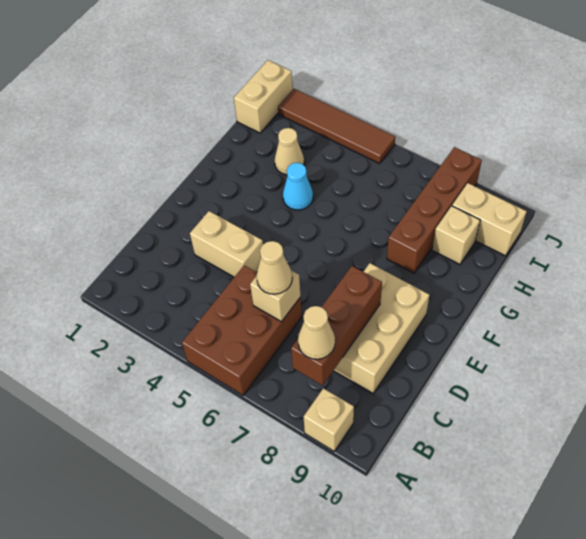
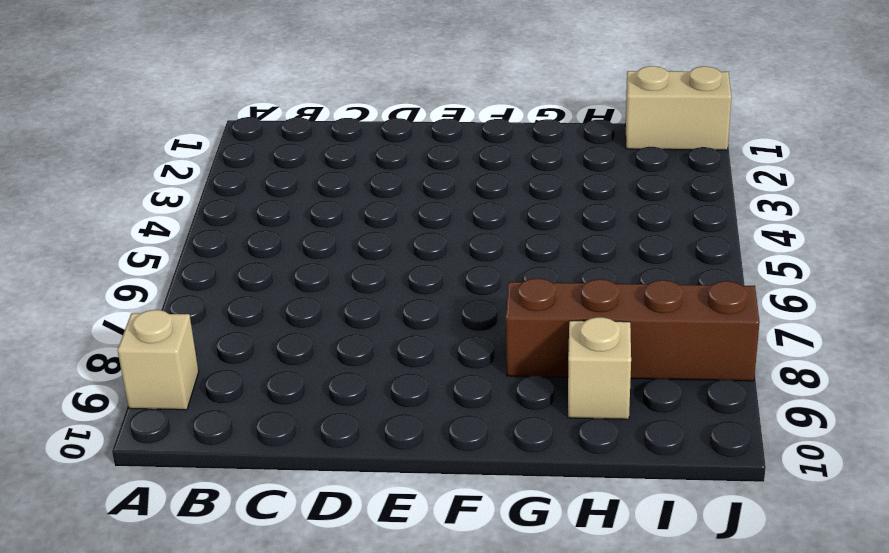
none -> brown brick A5:C6 level 1
none -> tan brick C8:E9 level 1
none -> tan brick D3:D4 level 1

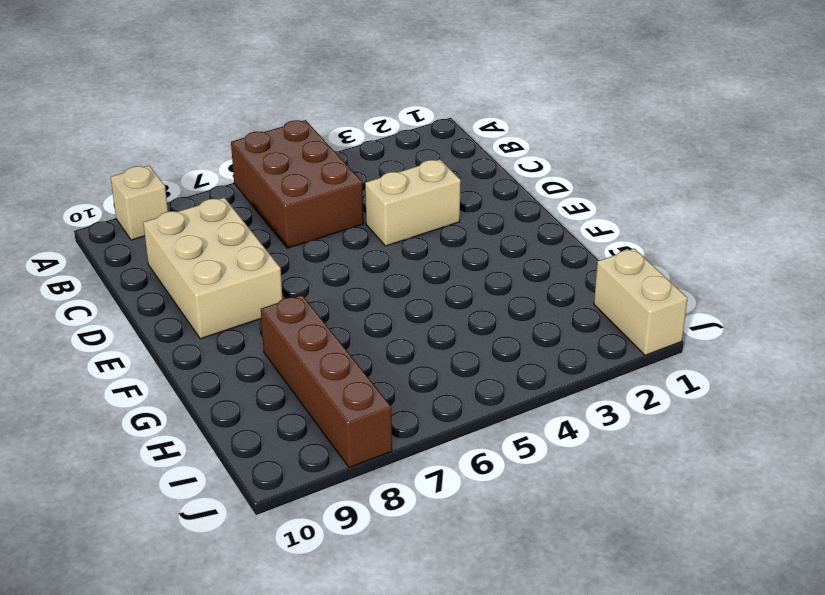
none -> cyan cone G4 level 1
none -> tan cone H3 level 1
none -> tan brick H9 level 1

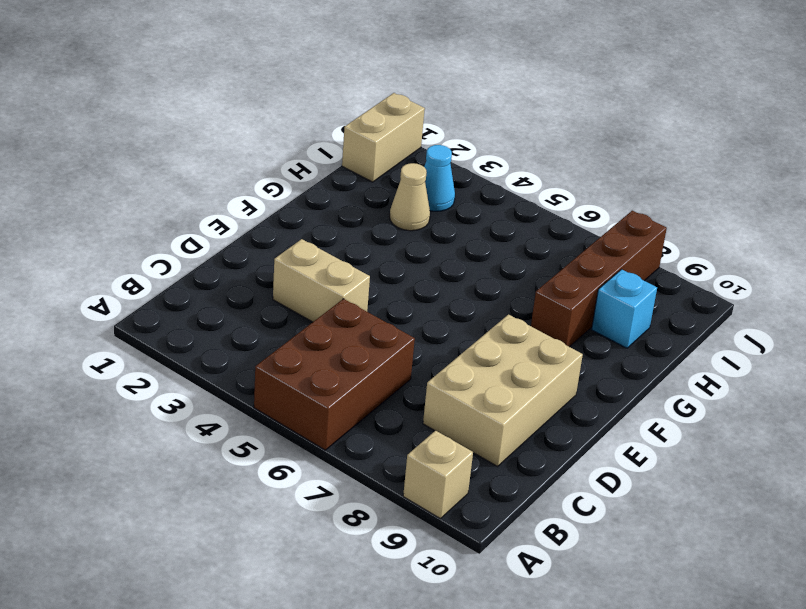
cyan brick H9 level 1 -> tan brick H9 level 1
cyan cone I3 level 1 -> cyan cone G4 level 1
none -> tan brick I9:I10 level 1
none -> brown tile J2:J5 level 1
none -> brown brick B8:D8 level 2

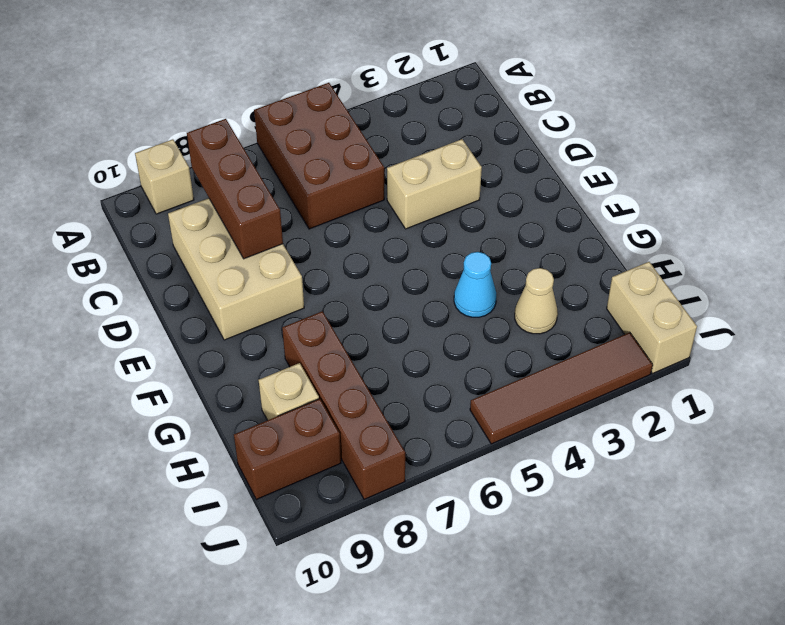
brown brick I9:I10 level 1 -> tan brick I9:I10 level 1
none -> tan brick C6 level 2
none -> tan cone B8 level 3
none -> tan cone C6 level 3

